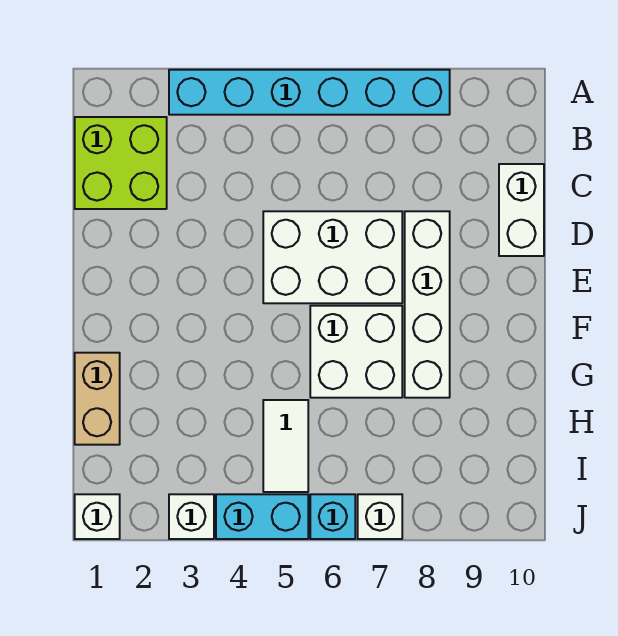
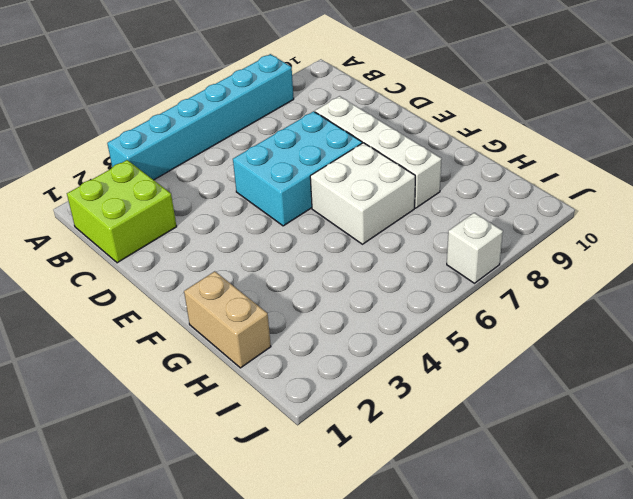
cyan brick D5:E7 level 1 -> white brick D5:E7 level 1
none -> white brick C10:D10 level 1
none -> white tile H5:I5 level 1
none -> white brick J1 level 1

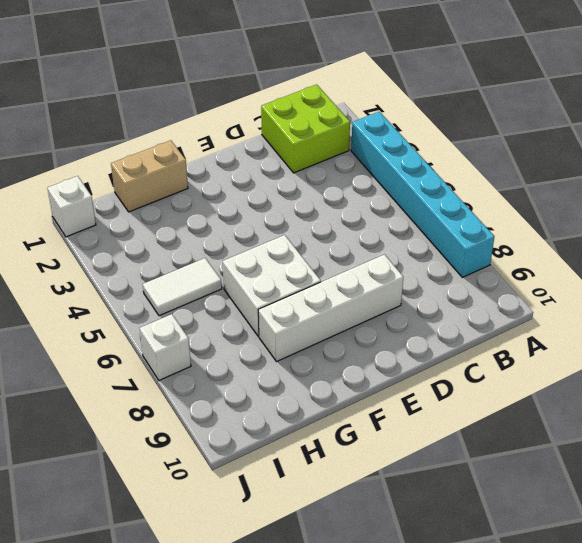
none -> white brick C10:D10 level 1
none -> white brick D5:E7 level 1
none -> white brick J3 level 1

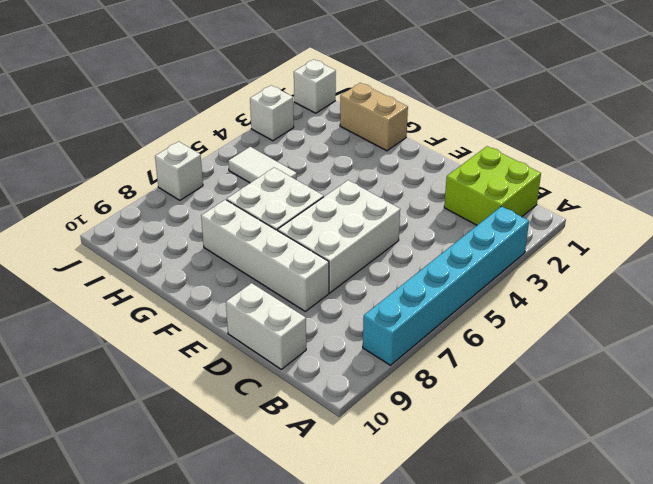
none -> cyan brick J4:J5 level 1
none -> cyan brick J6 level 1

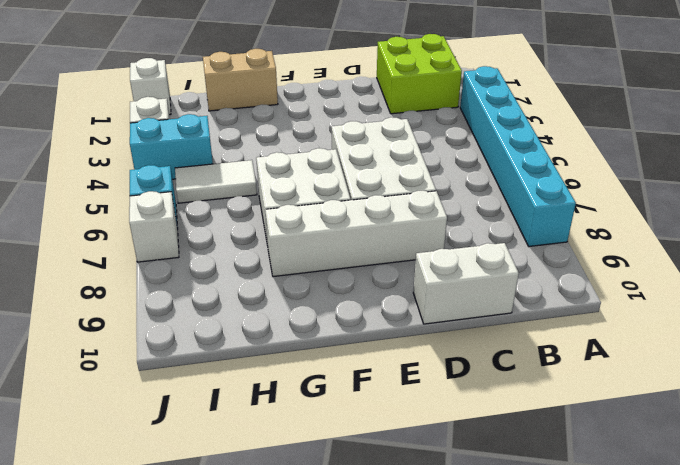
cyan brick I4:J4 level 1 -> cyan brick J4:J5 level 1

